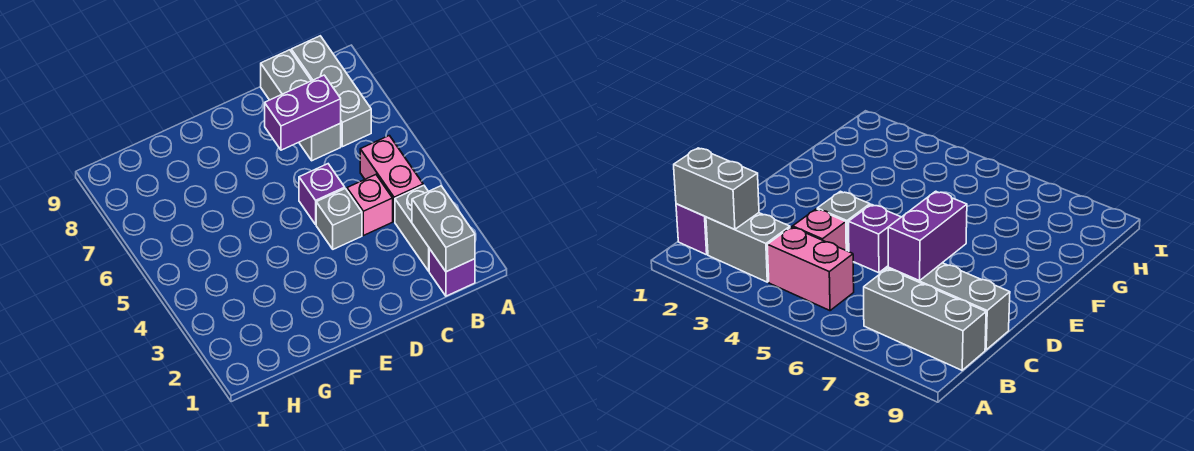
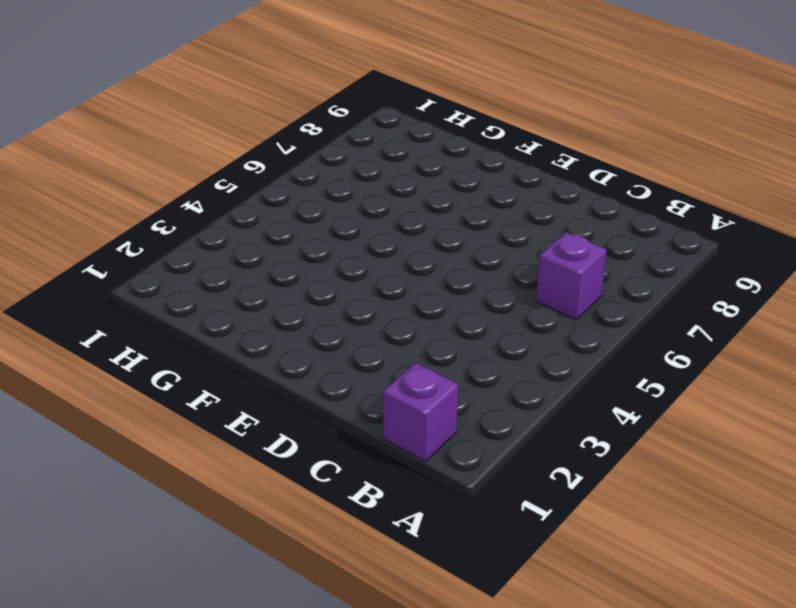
purple brick B6 level 1 -> purple brick D5 level 1
none -> grey brick B2:B3 level 1
none -> pink brick B4:B5 level 1

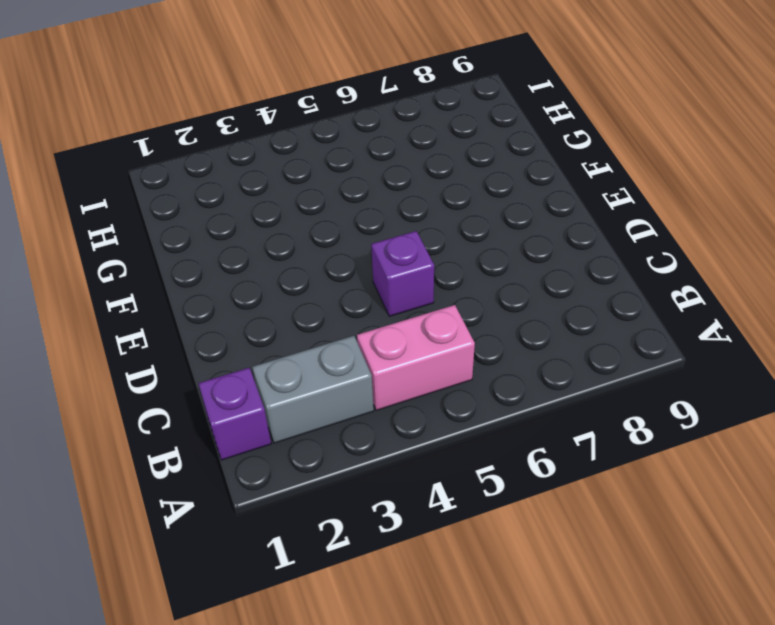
none -> grey brick B7:B9 level 1
none -> pink brick C4 level 1

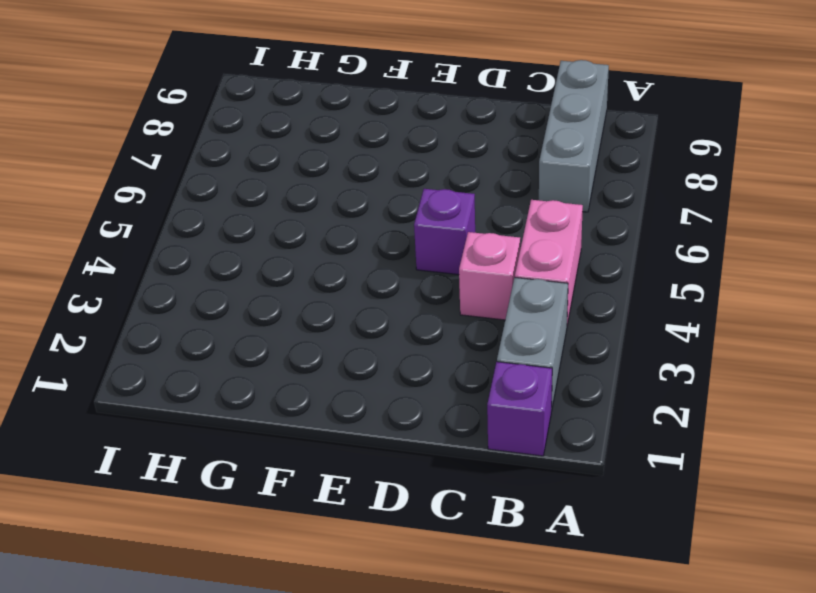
none -> grey brick C7:C9 level 1
none -> grey brick D4 level 1

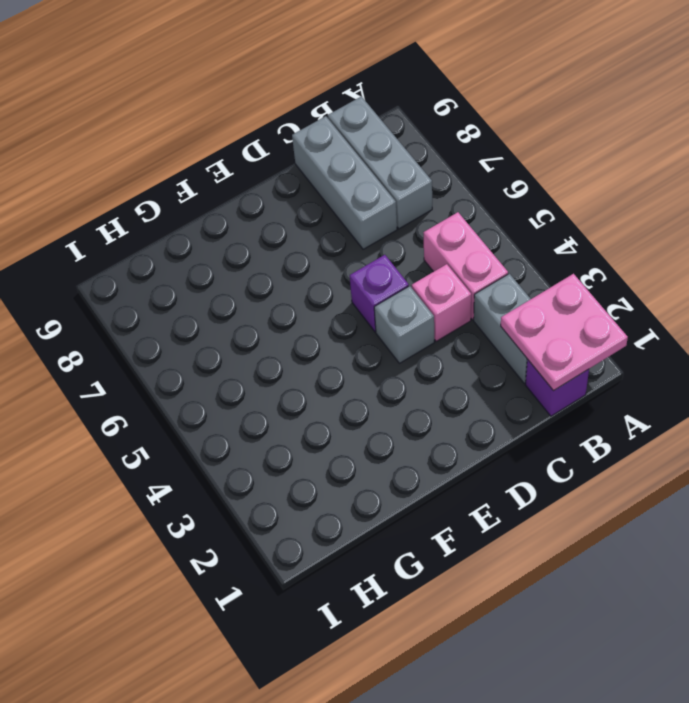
pink plate A1:B2 level 2 -> grey brick B1:B2 level 2
none -> purple brick C7:D7 level 2

